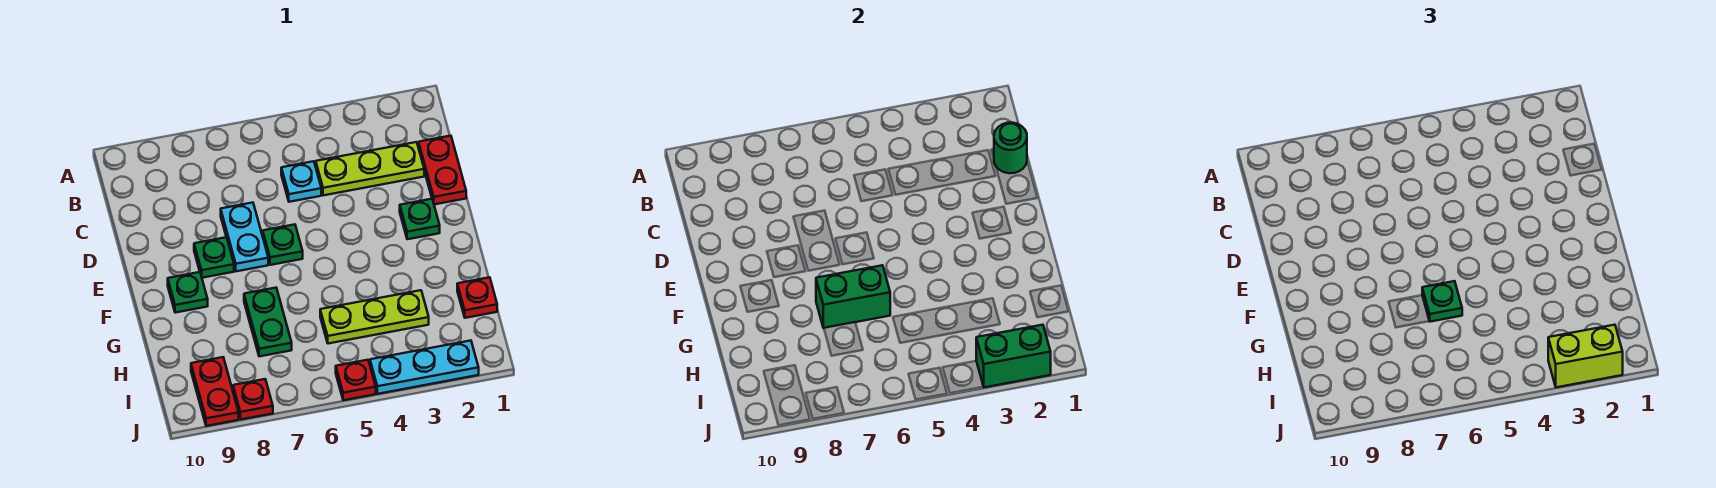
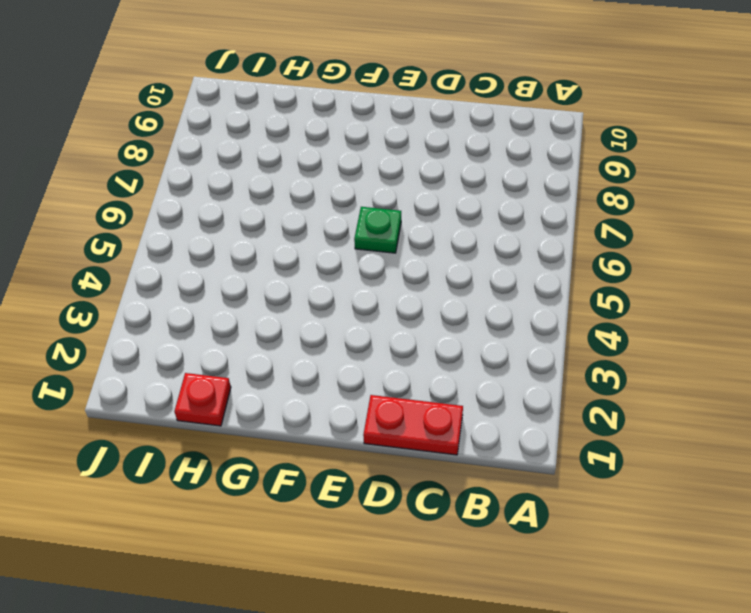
none -> lime plate C2:C4 level 1
none -> cyan plate C5 level 1
none -> cyan plate D7:E7 level 1

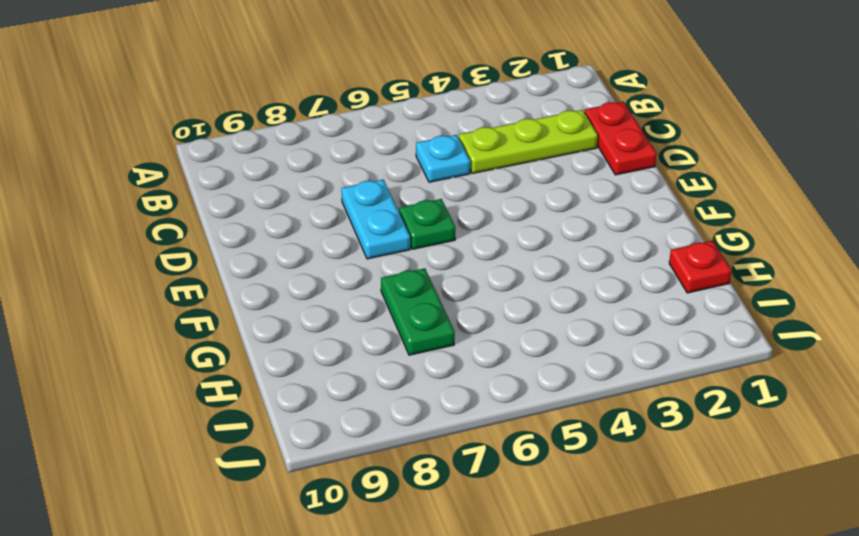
none -> green plate E2 level 1
none -> green plate E8 level 1
none -> green plate F9 level 1

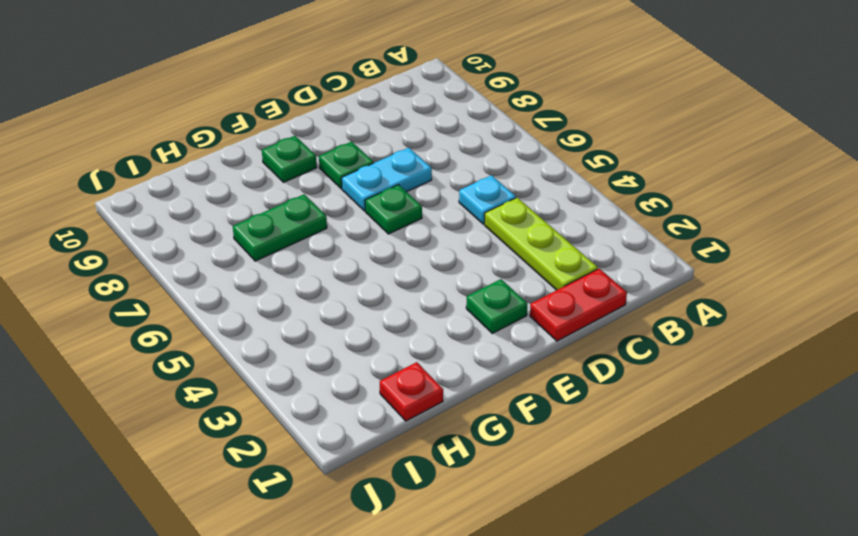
none -> lime plate H3:H5 level 1
none -> red plate I9:J9 level 1
none -> cyan plate J2:J4 level 1

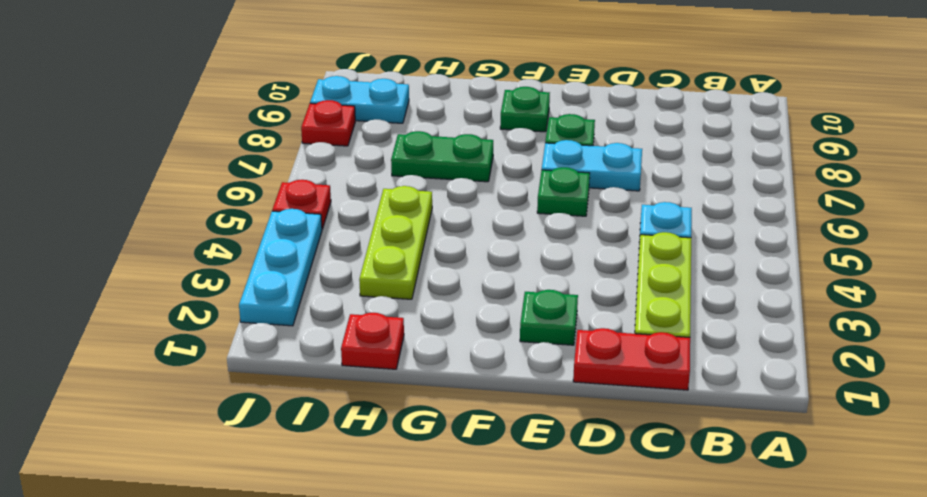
cyan plate I9:J9 level 1 -> red plate I9:J9 level 1
none -> green round brick C1 level 2
none -> green brick G6:G7 level 2
none -> green brick J2:J3 level 2

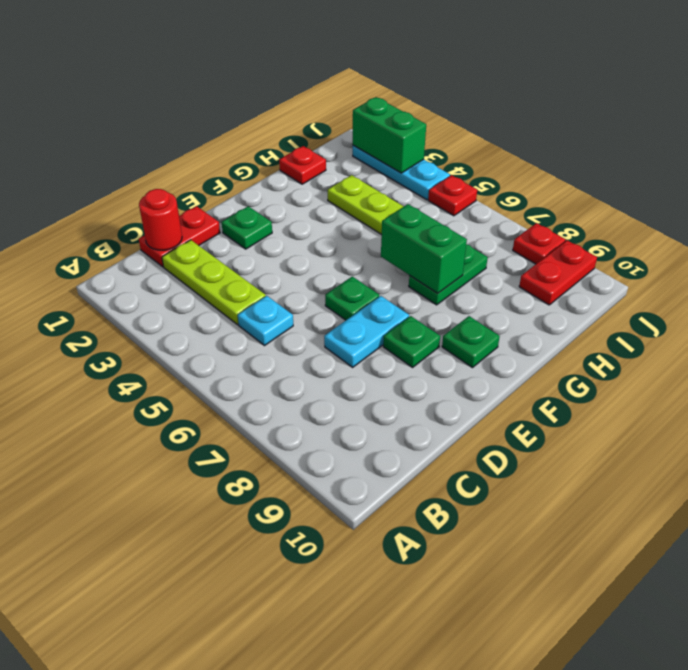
red round brick C1 level 2 -> green round brick C1 level 2
none -> green plate G6 level 3
none -> lime brick J2:J3 level 3

